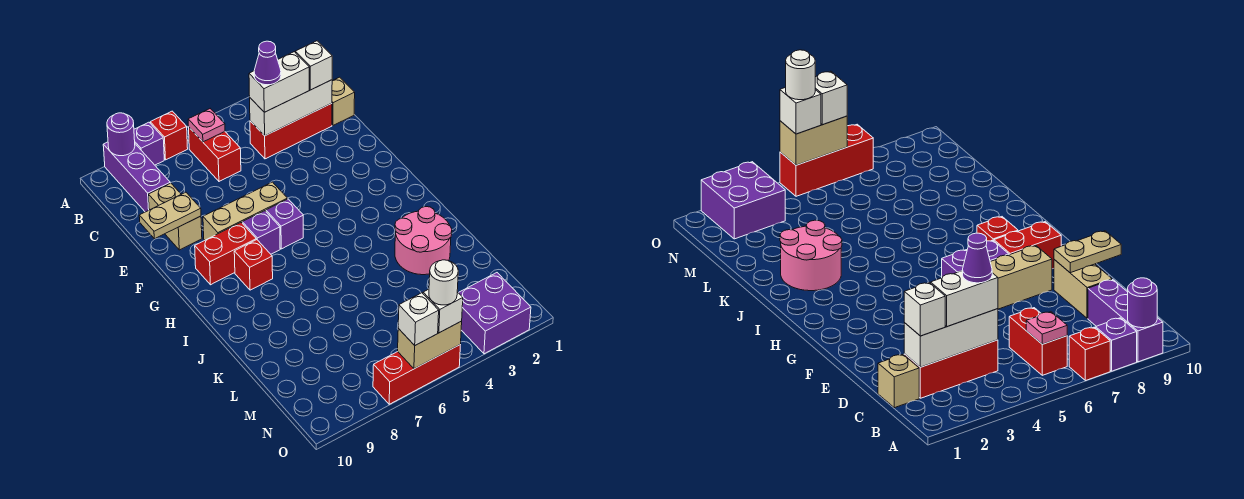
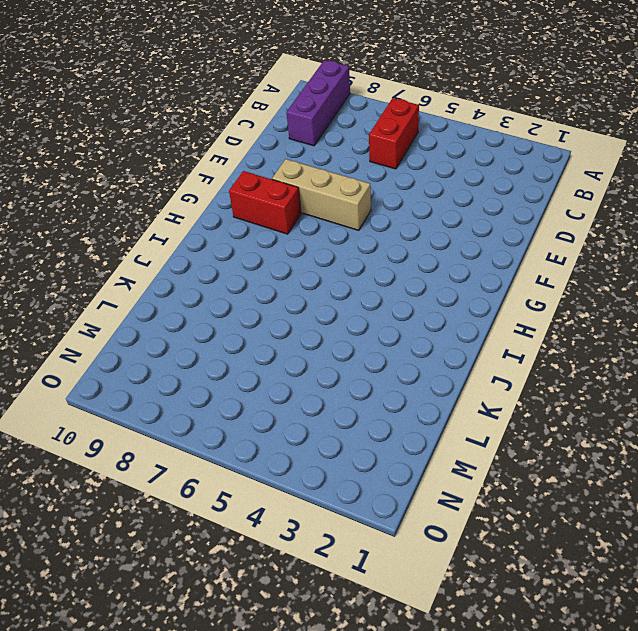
none -> red brick A7 level 1
none -> purple brick A8 level 1
none -> tan brick C1 level 1

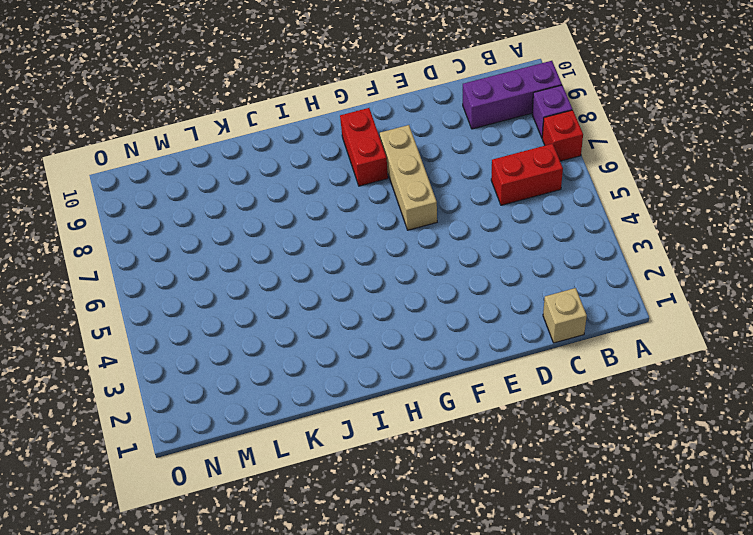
none -> red brick C2:C4 level 1
none -> tan brick D9:E9 level 1
none -> purple brick G6 level 1

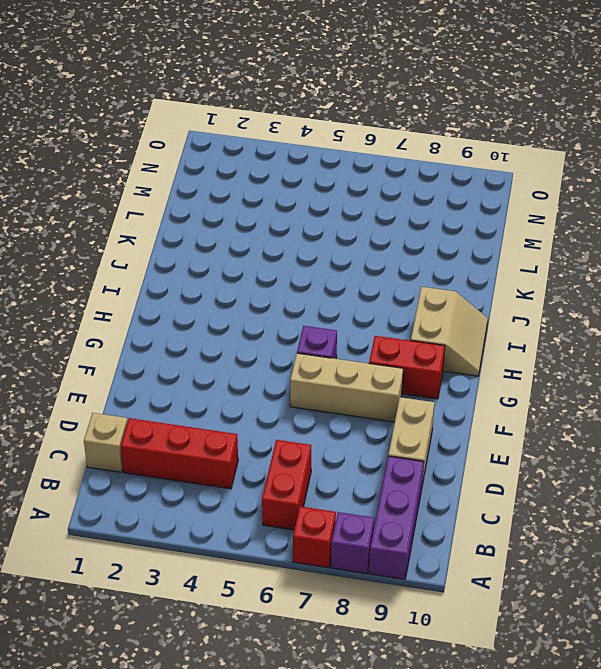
tan slope H9:I10 level 1 top 9 -> none
none -> purple brick G7 level 1
none -> red brick H8 level 1
none -> pink round brick J2:K3 level 1

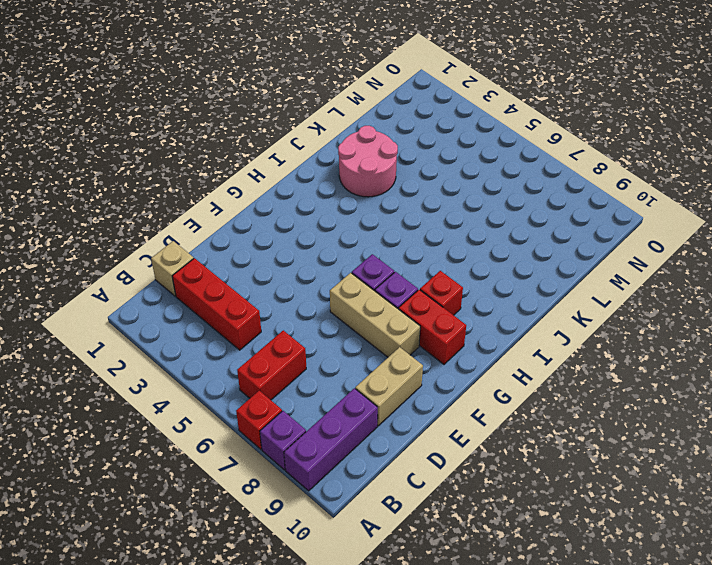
none -> purple brick N2:O3 level 1
none -> red brick O5:O7 level 1
none -> purple round brick A9 level 2

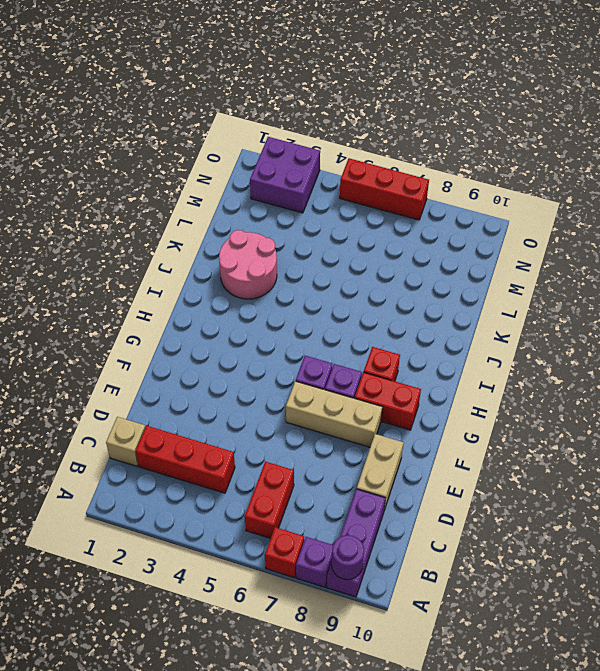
none -> pink plate B6 level 2
none -> white brick C2:C4 level 2
none -> tan plate E9:E10 level 2

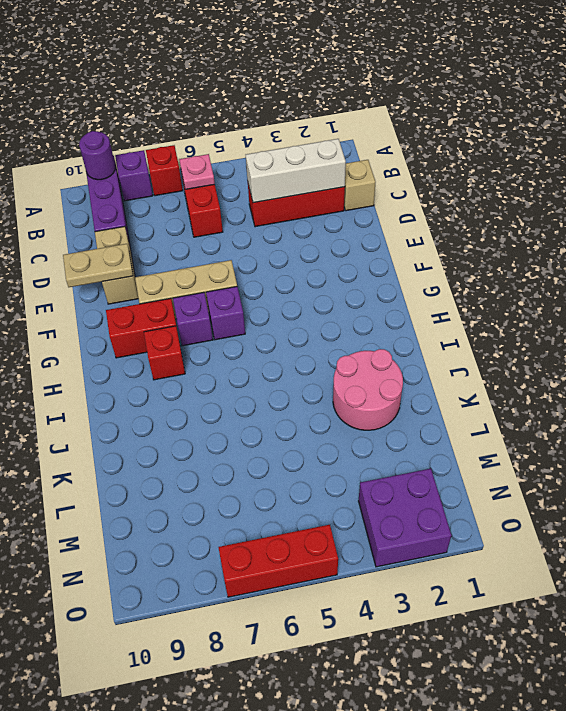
none -> tan brick O5:O6 level 2
none -> white brick C2 level 3
none -> white brick C3:C4 level 3

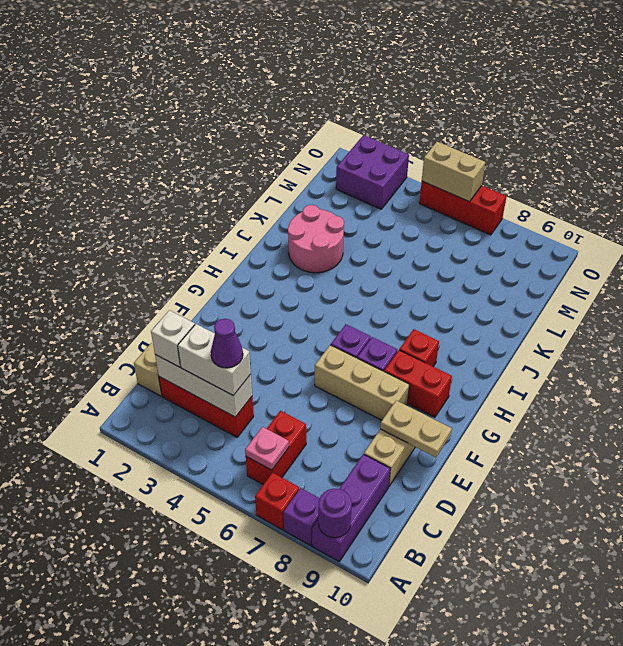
none -> white brick O5 level 3
none -> white brick O6 level 3
none -> white round brick O5 level 4

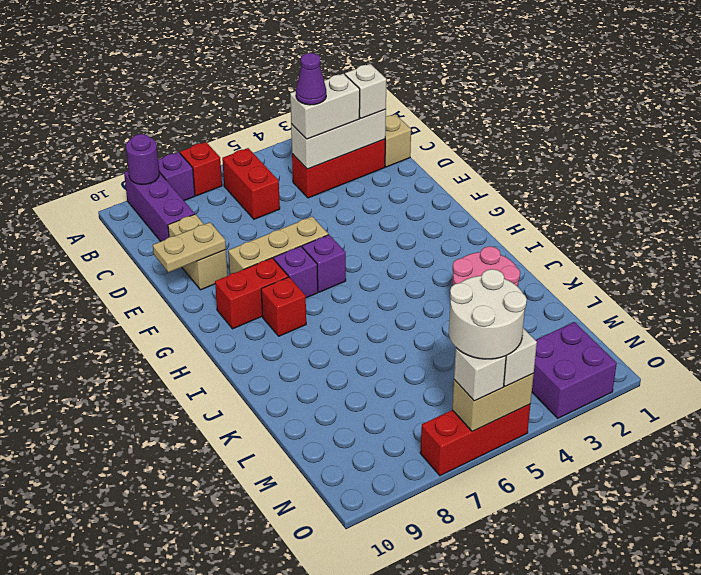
white round brick N5:O6 level 4 -> white round brick O5 level 4
none -> pink plate B6 level 2

